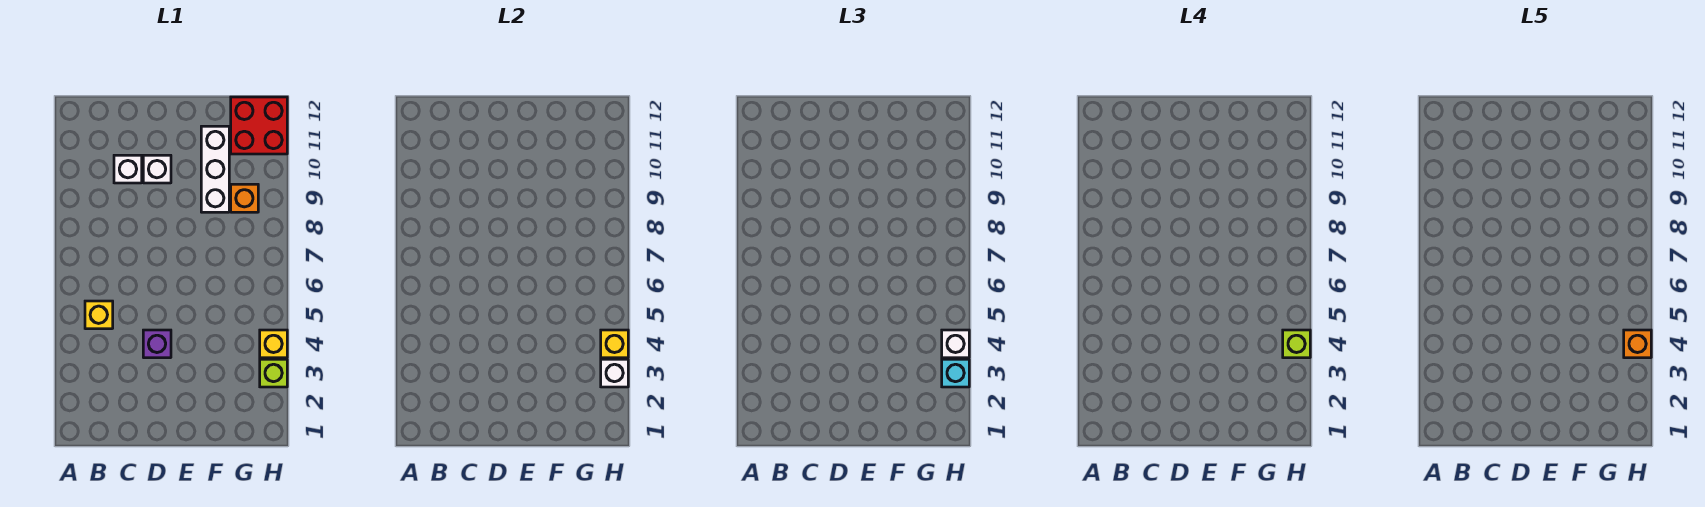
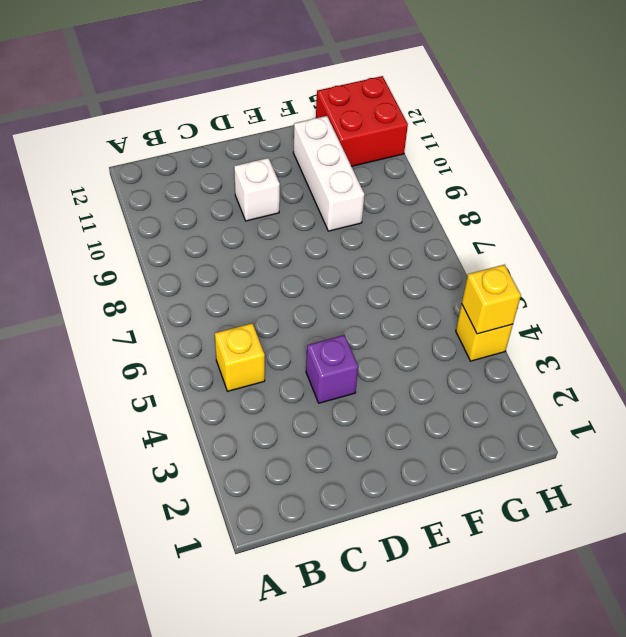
none -> white brick C10 level 1
none -> orange brick G9 level 1
none -> lime brick H3 level 1

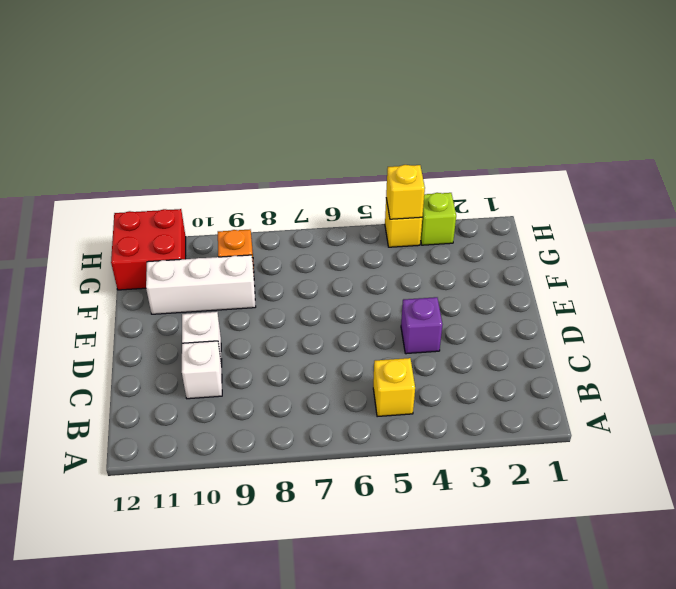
none -> white brick H3 level 2
none -> cyan brick H3 level 3
none -> white brick H4 level 3

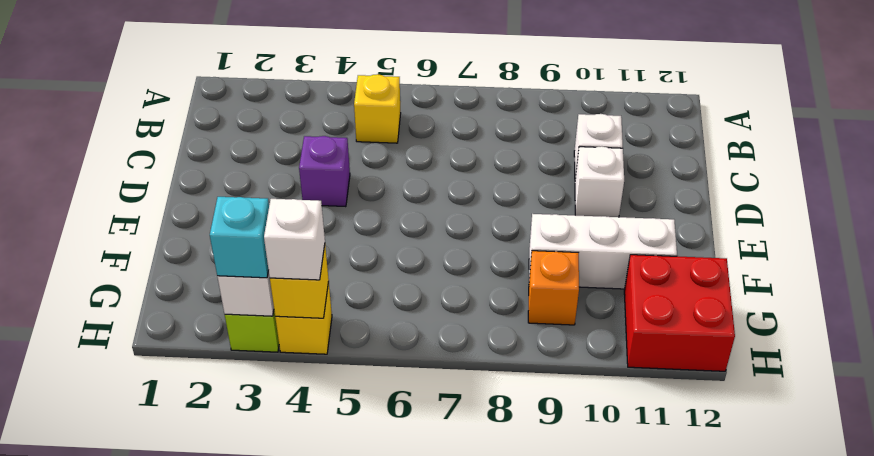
none -> lime brick H4 level 4
none -> orange brick H4 level 5

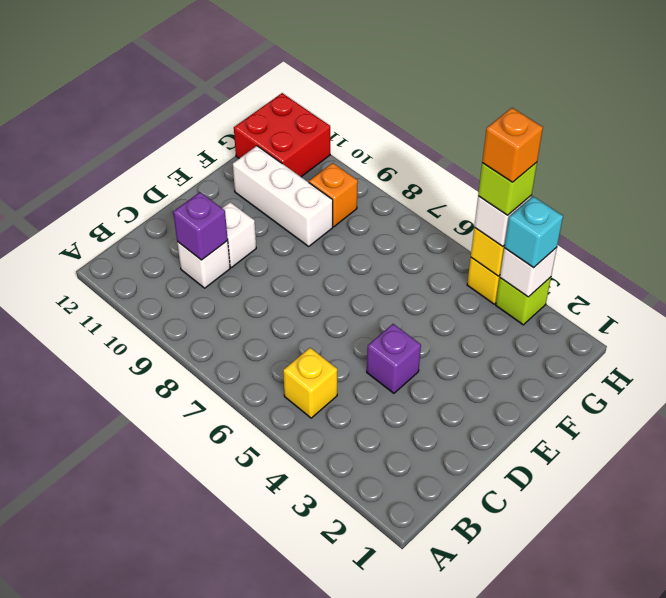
purple brick C10 level 2 -> none

